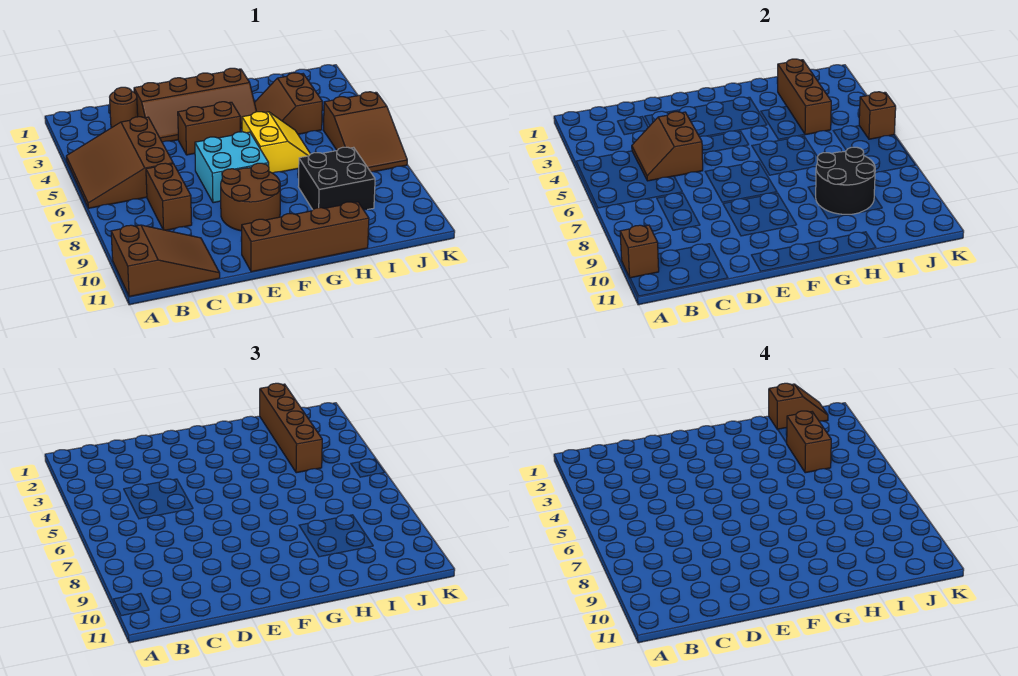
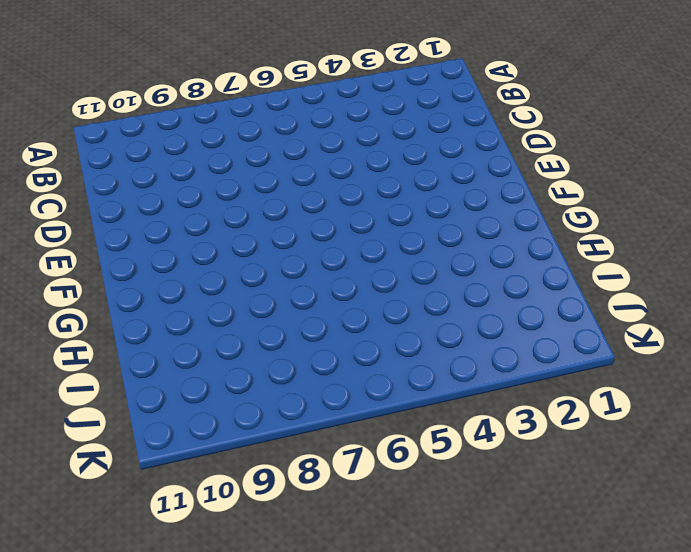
none -> brown slope A4:C6 level 1 top C
none -> brown slope A10:C11 level 1 top A
none -> brown round brick C2 level 1

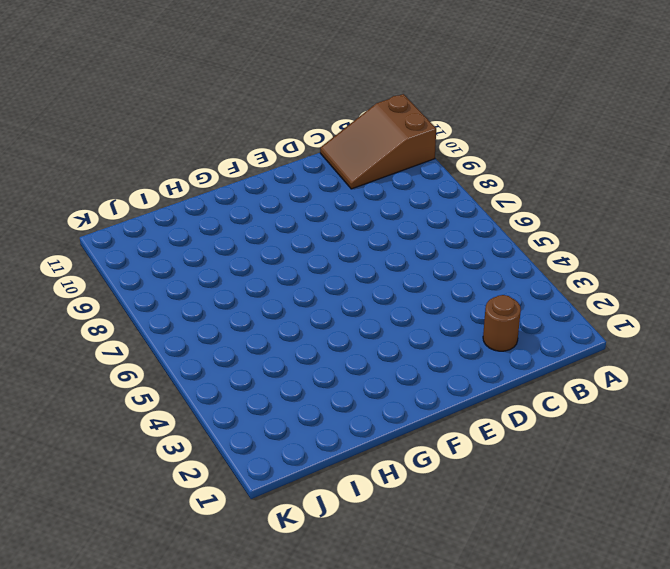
none -> brown slope A4:C6 level 1 top C
none -> brown brick C7:C8 level 1
none -> brown slope D2:G3 level 1 top 2

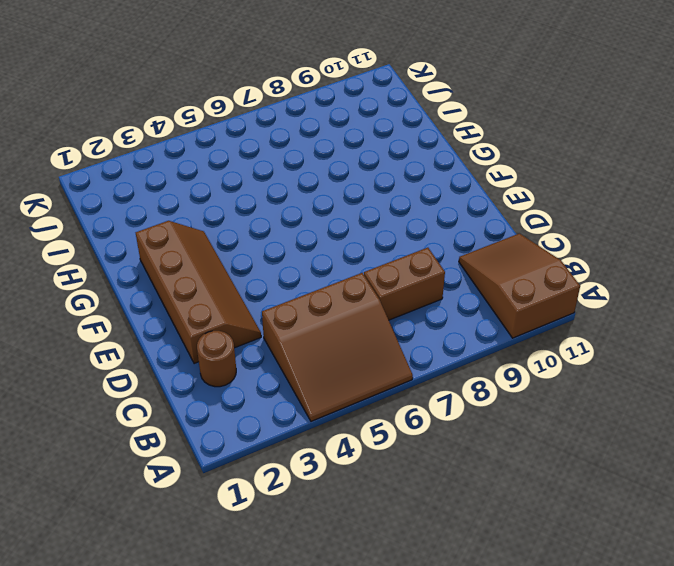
none -> brown brick E4:F4 level 1
none -> cyan brick E6:F7 level 1
none -> brown round brick E8:F9 level 1

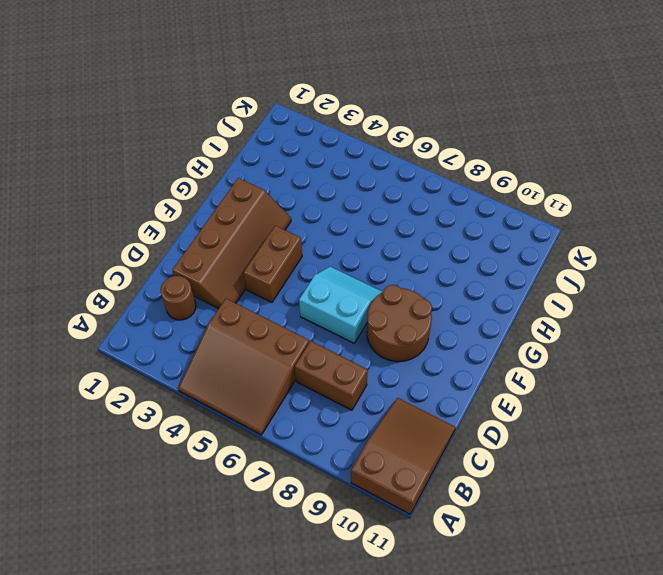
cyan slope E6:F7 level 1 top E -> cyan brick E6:F7 level 1
none -> brown brick E11:H11 level 1
none -> yellow slope G5:H6 level 1 top G
none -> brown slope H3:I4 level 1 top I

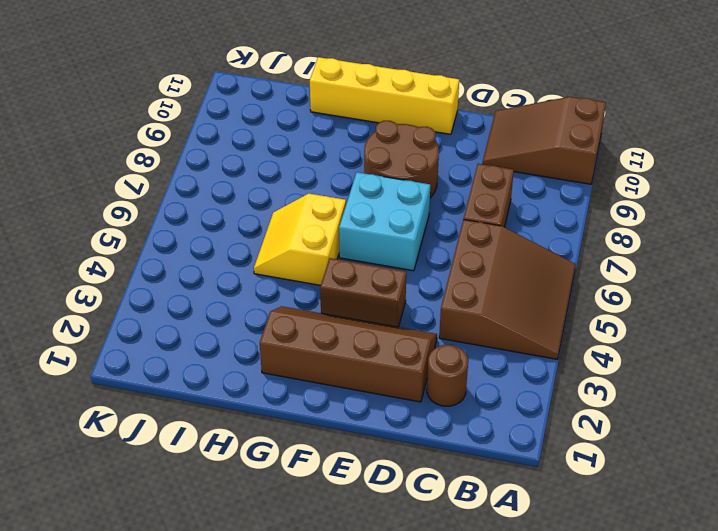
yellow brick E11:H11 level 1 -> brown brick E11:H11 level 1
none -> brown slope H3:I4 level 1 top I
none -> black brick H8:I9 level 1
none -> brown slope J5:K7 level 1 top 5

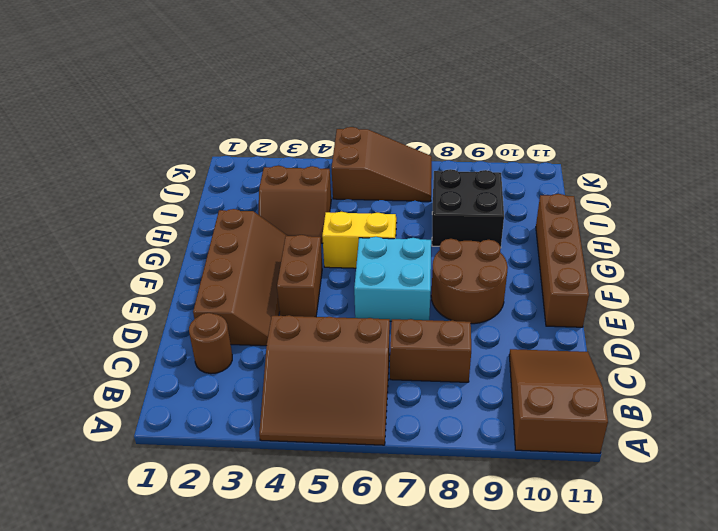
none -> brown brick A10 level 2
none -> brown slope C4:D5 level 2 top D
none -> black round brick H8:I9 level 2

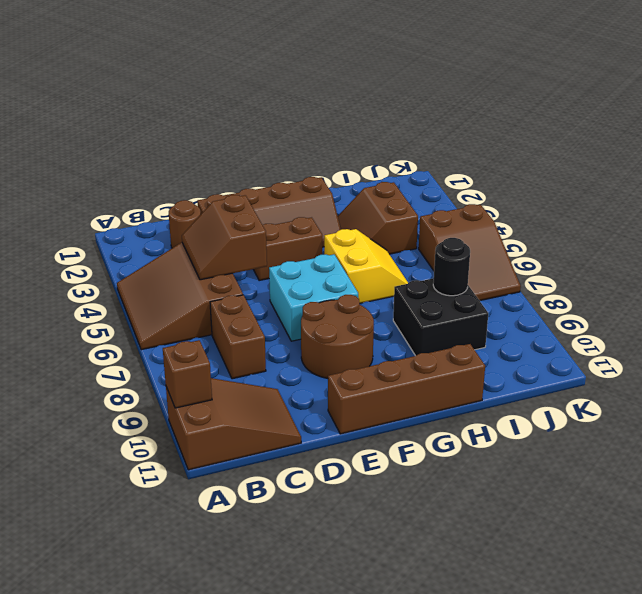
black round brick I8 level 2 -> black round brick H8:I9 level 2
none -> brown brick I2:I4 level 2
none -> brown brick K5 level 2
none -> brown brick I1:I4 level 3

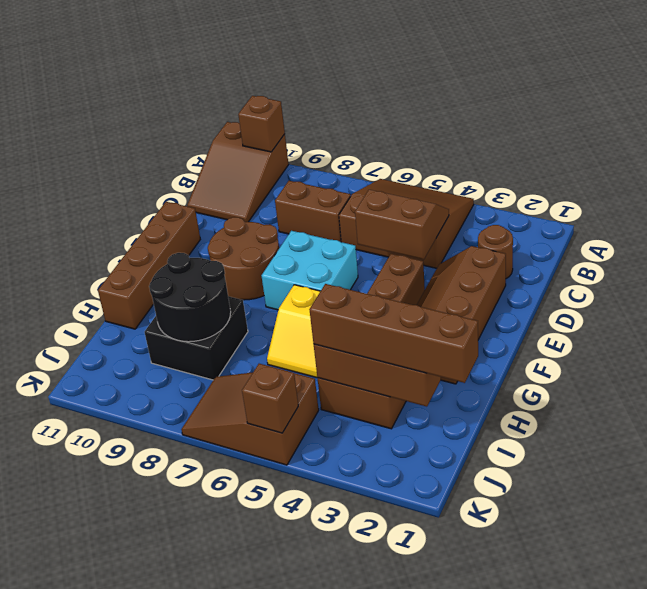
none -> brown slope I1:J1 level 4 top I
none -> brown brick I3:I4 level 4

